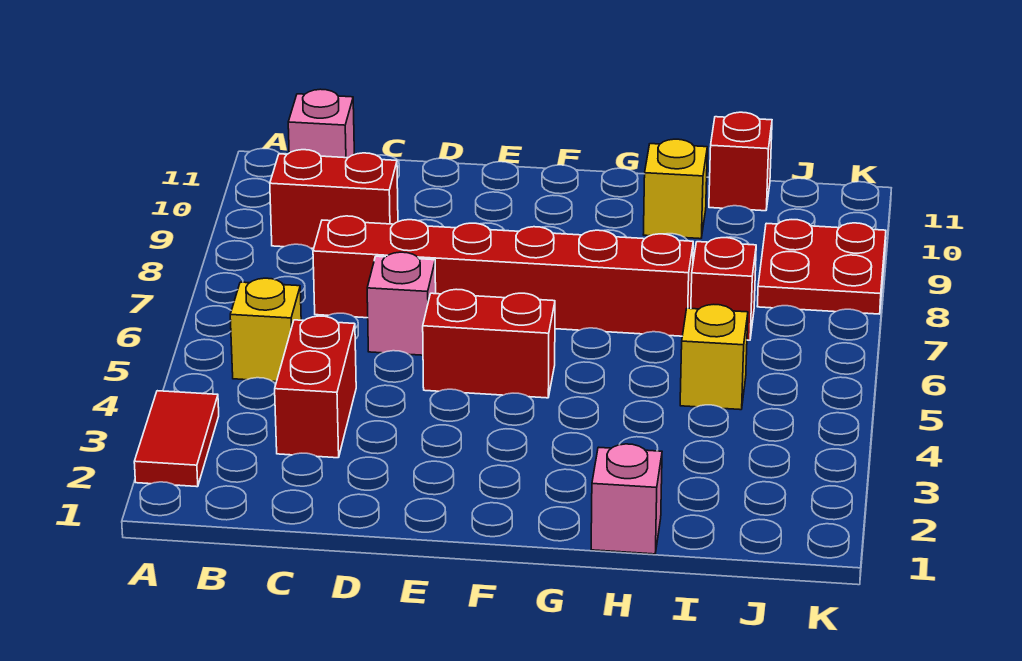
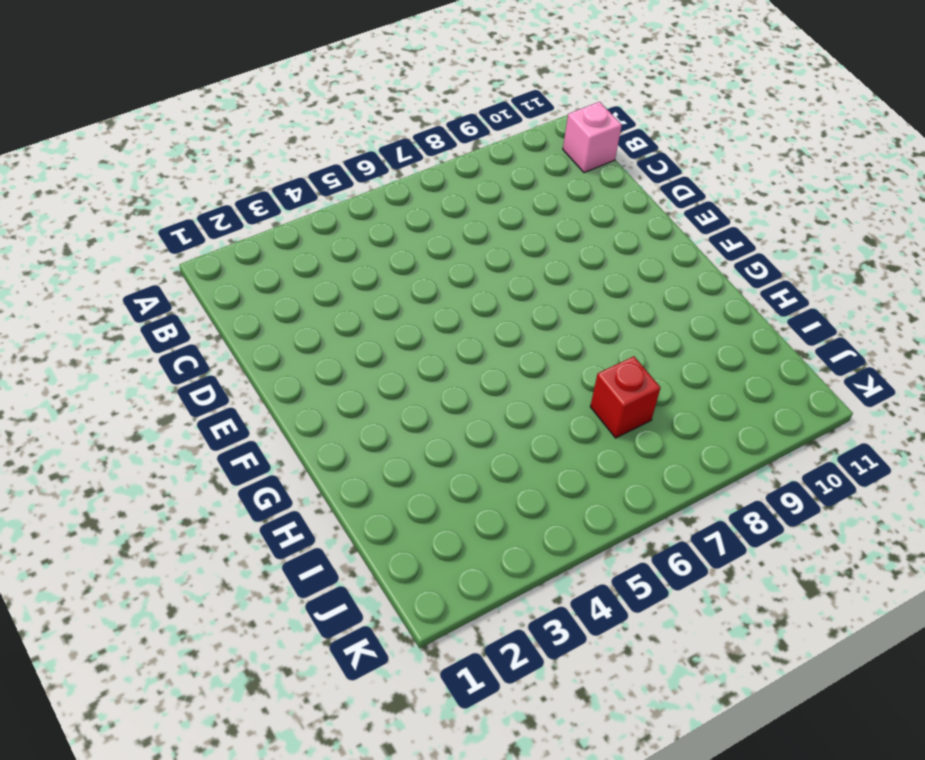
none -> red tile A2:A3 level 1
none -> yellow brick B5 level 1
none -> red brick B9:C9 level 1

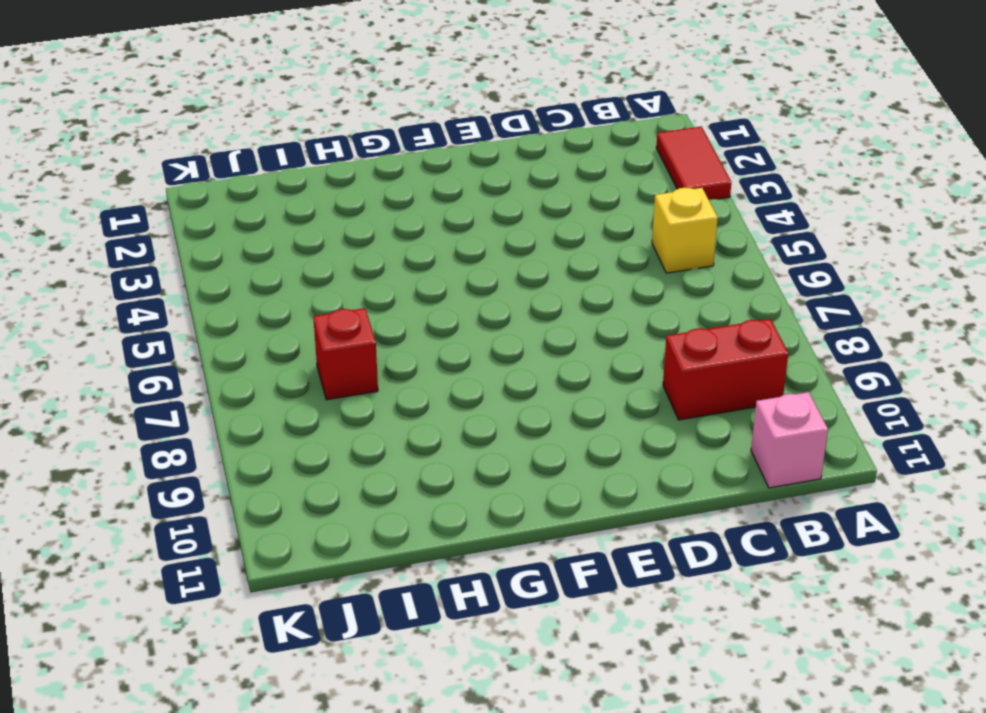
none -> red brick C3:C4 level 1
none -> red brick C7:H7 level 1
none -> pink brick D6 level 1

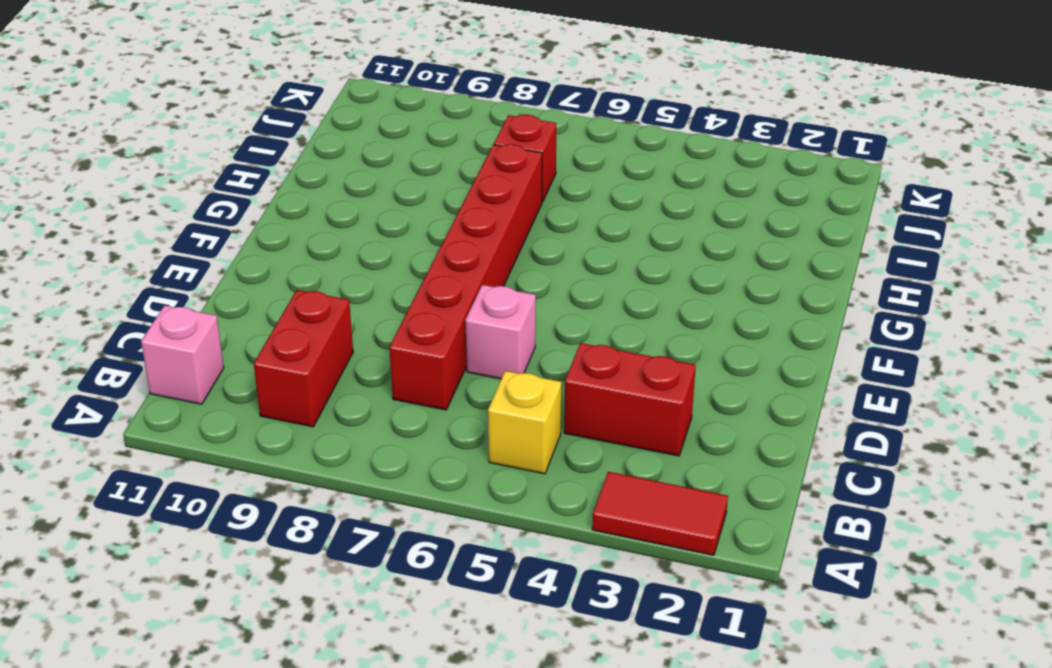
none -> red brick E5:F5 level 1
none -> pink brick H1 level 1
none -> yellow brick H10 level 1

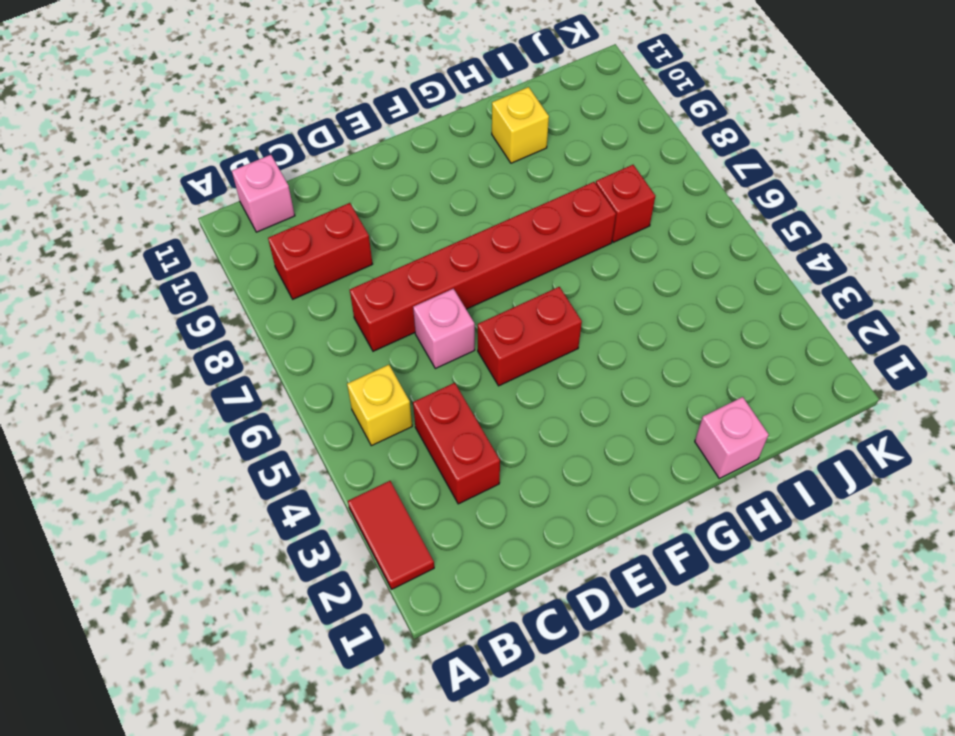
none -> yellow brick I5 level 1
none -> red brick I11 level 1
none -> red plate J8:K9 level 1

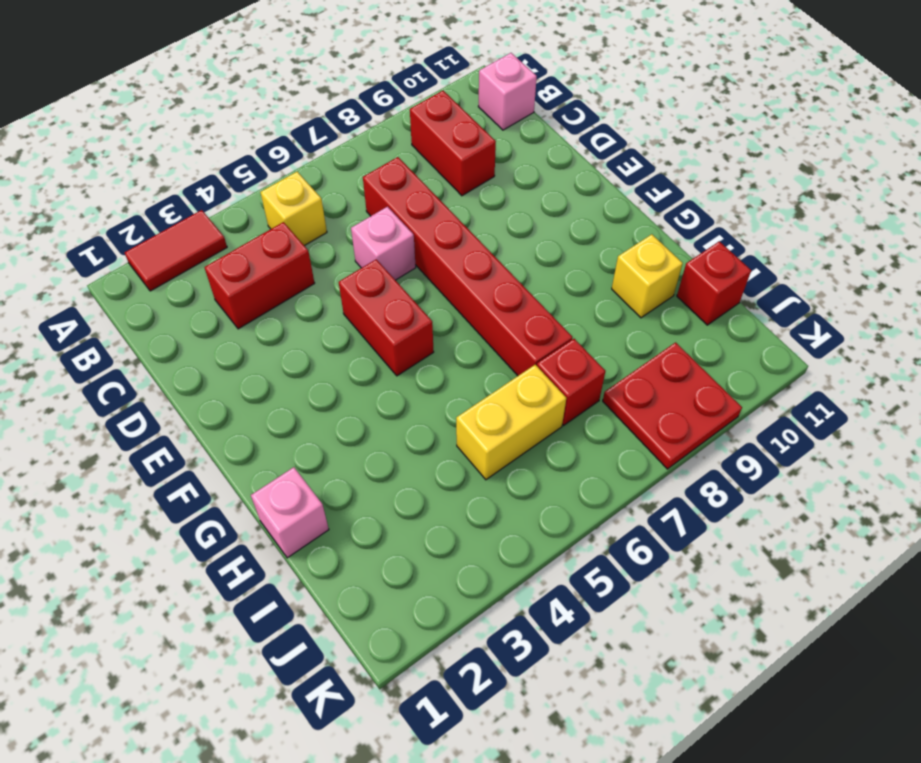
yellow brick I5:I6 level 1 -> yellow brick I5 level 1

